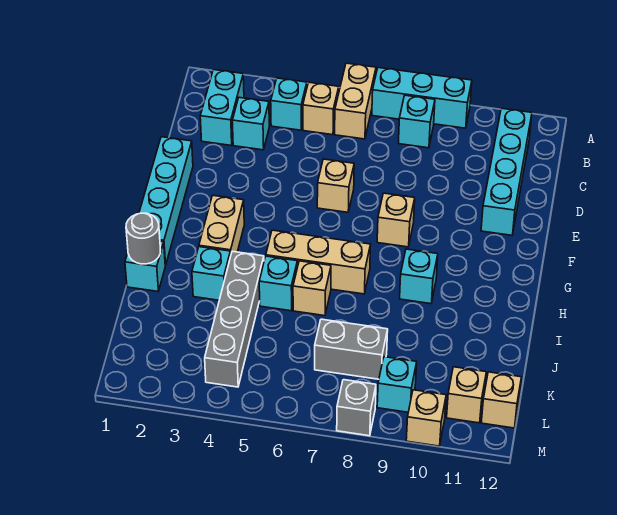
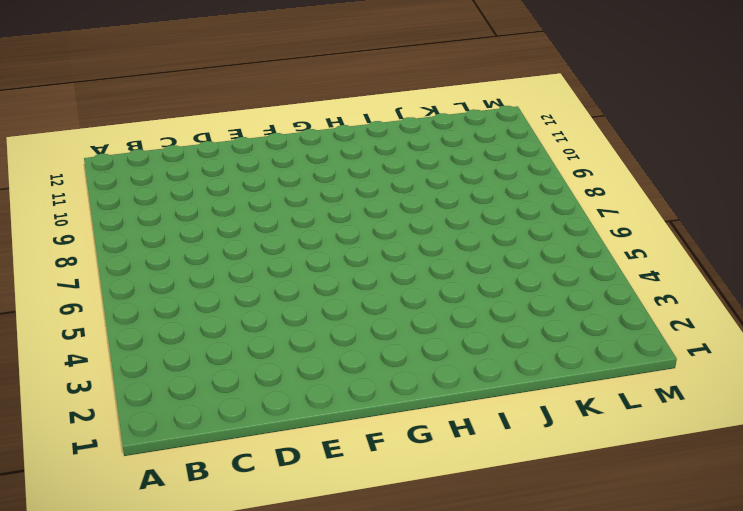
none -> tan brick A6:B6 level 1
none -> cyan brick A7:A9 level 1
none -> cyan brick B2:C2 level 1

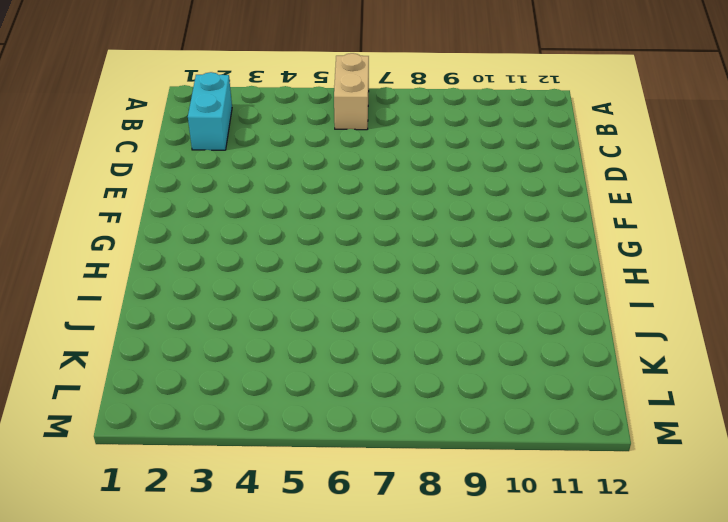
none -> cyan brick A7:A9 level 1
none -> cyan brick B4 level 1
none -> tan brick B5 level 1

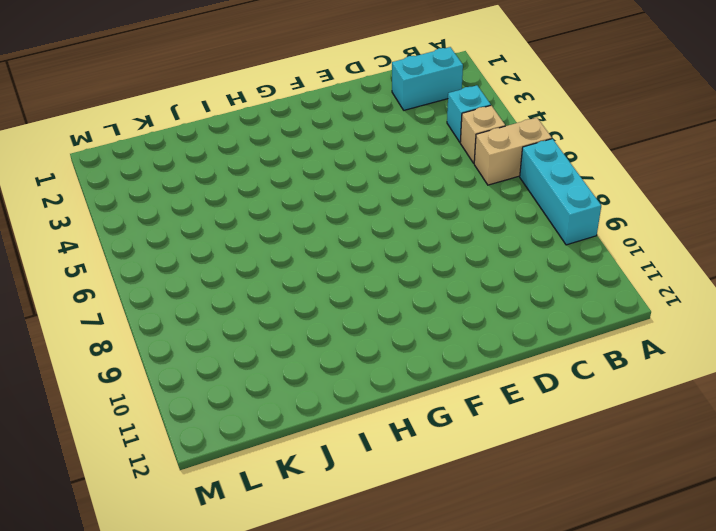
none -> cyan brick B8 level 1
none -> cyan brick B11:E11 level 1
none -> cyan brick C3 level 1

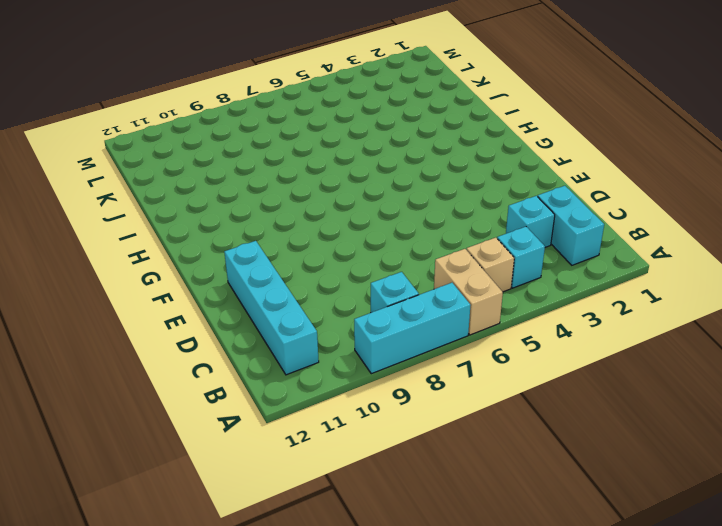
none -> cyan brick E1:H1 level 1
none -> tan brick E6 level 1
none -> tan brick F8 level 1

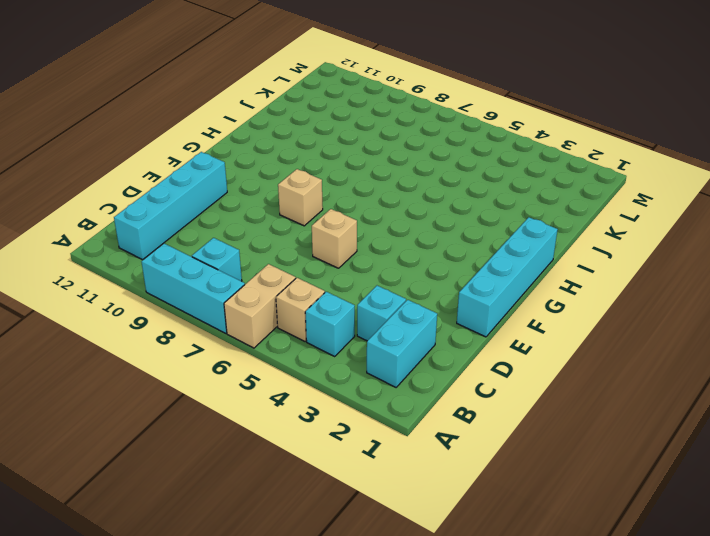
none -> tan brick G3:H3 level 1
none -> tan brick H5:H7 level 1
none -> cyan brick H9 level 1

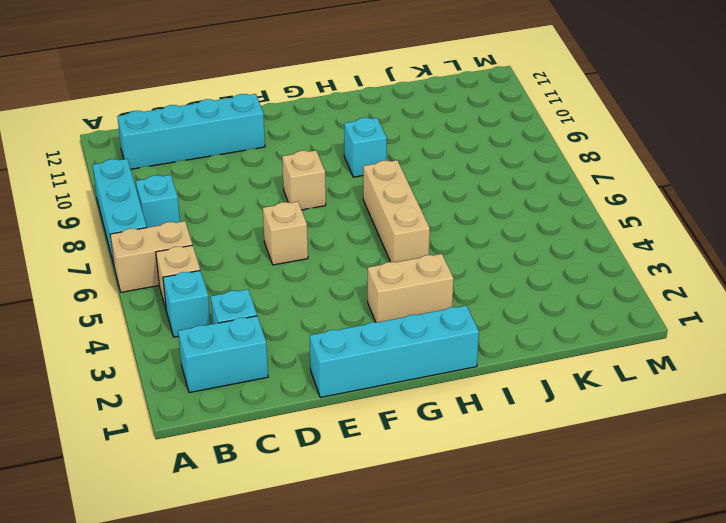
none -> cyan brick I1 level 1
none -> cyan brick I3 level 1
none -> grey brick I4:L4 level 1

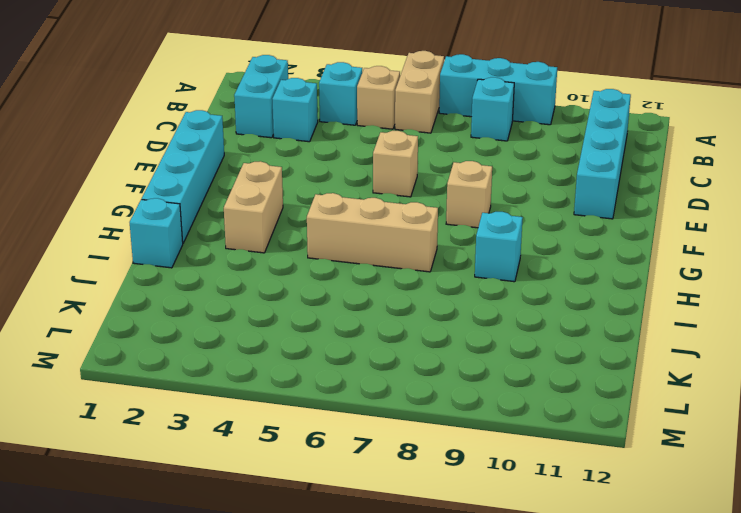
none -> cyan brick I3 level 1
none -> grey brick I4:L4 level 1
none -> cyan brick I5 level 1

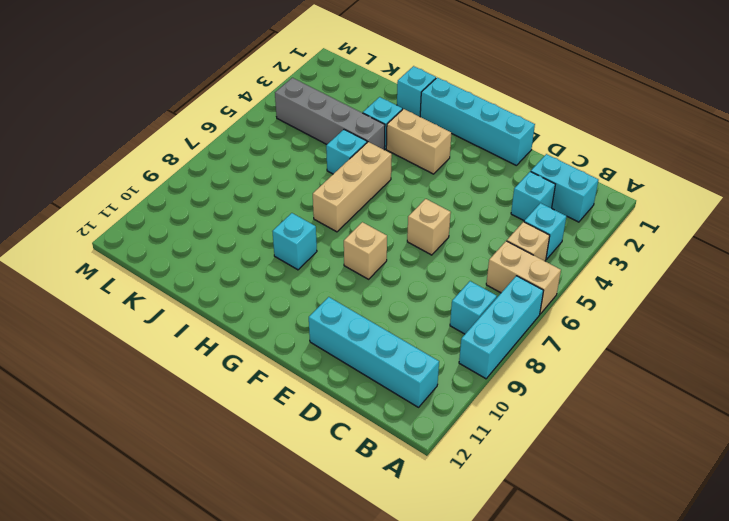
none -> tan brick I6 level 1
none -> grey brick K7:K8 level 1
none -> cyan brick L9 level 1

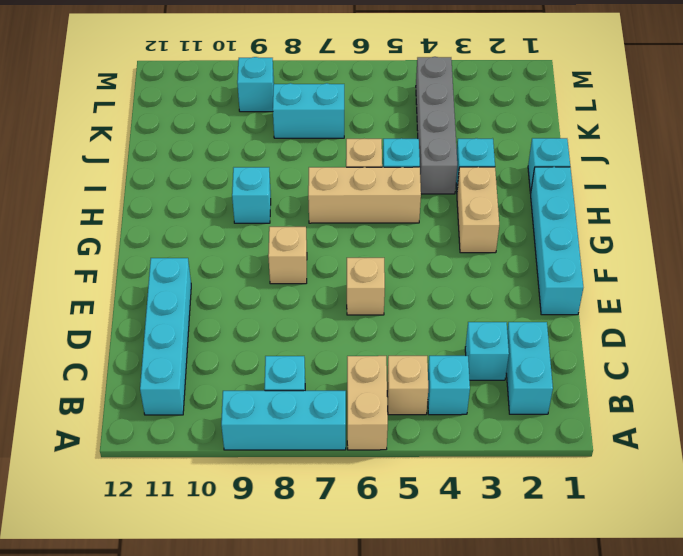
cyan brick K7:K8 level 1 -> grey brick K7:K8 level 1
none -> tan brick L11 level 1
none -> tan brick L12 level 1
none -> grey brick M8 level 1

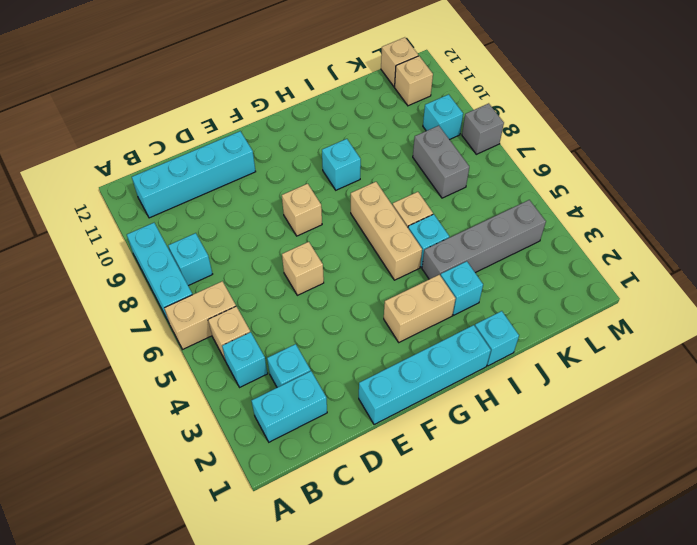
none -> tan brick M10 level 1
none -> grey round brick I1 level 2

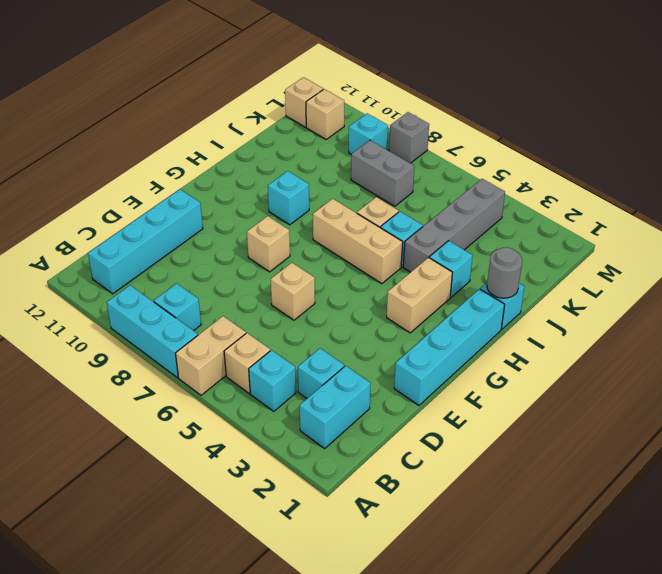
none -> tan brick M10 level 1

